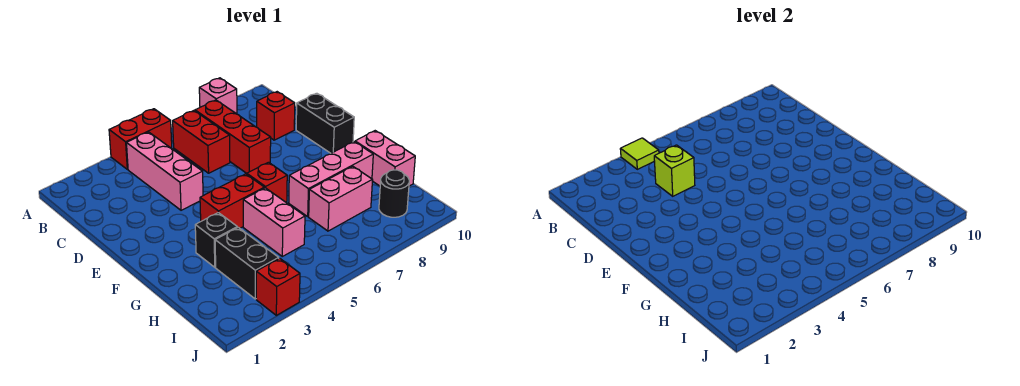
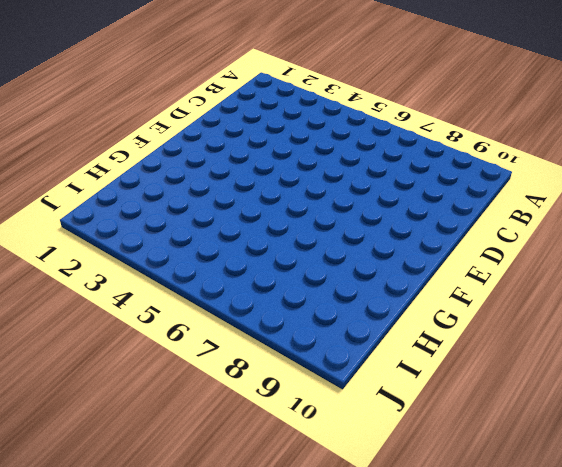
none -> red brick A4:A5 level 1
none -> pink brick A8 level 1
none -> pink brick B4:D4 level 1

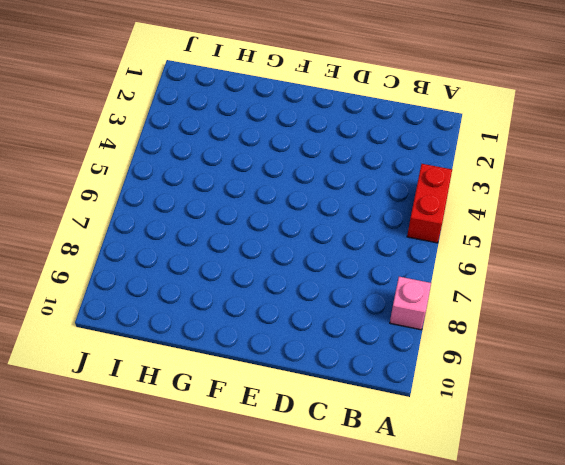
none -> pink brick B4:D4 level 1
none -> red brick B6:C6 level 1
none -> red brick B7:D7 level 1

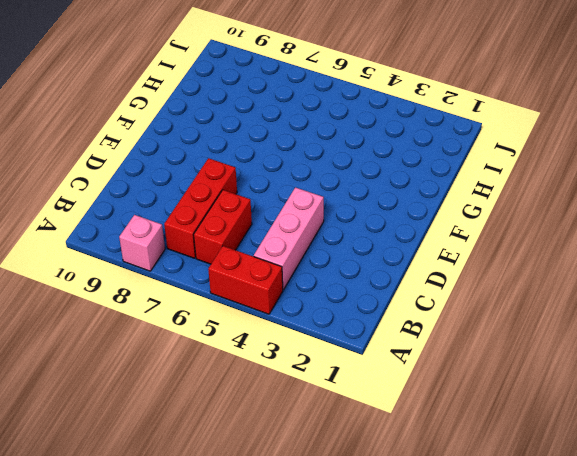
none -> red brick C9 level 1
none -> black brick D10:E10 level 1
none -> red brick F4:F5 level 1

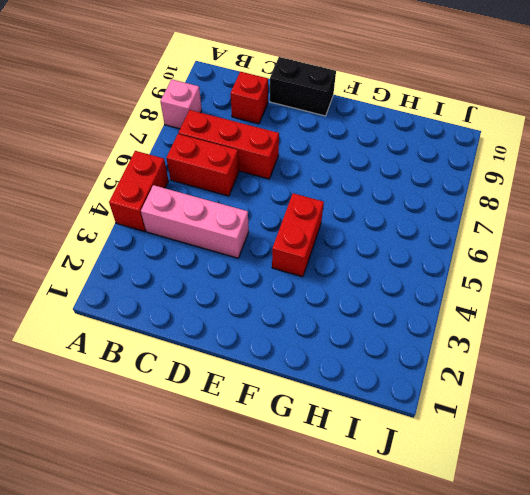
none -> red brick F6 level 1
none -> black brick G3 level 1
none -> pink brick G5:H5 level 1

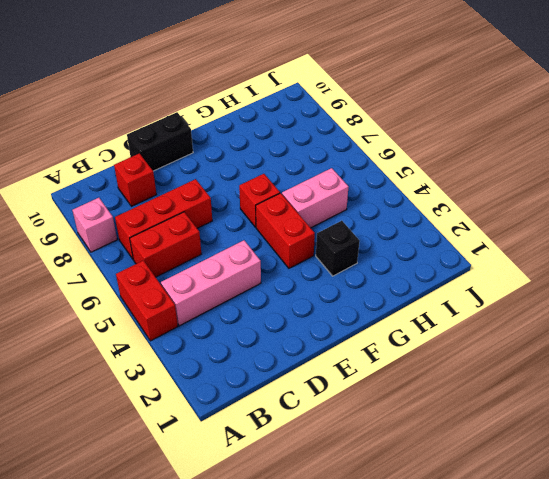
none -> pink brick G7:G9 level 1
none -> pink brick G10:H10 level 1
none -> black brick H3:I3 level 1

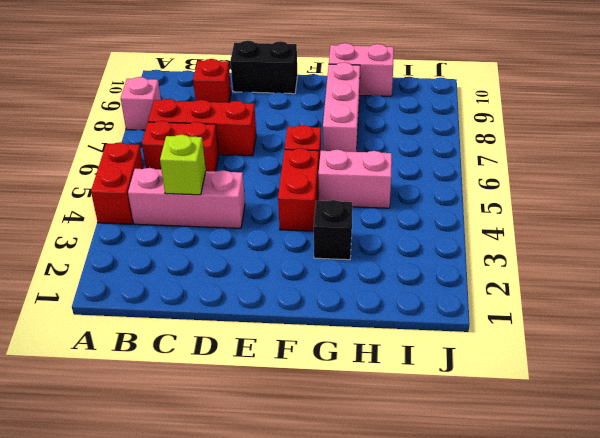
none -> black brick H3:I3 level 1
none -> pink brick H7:H8 level 1
none -> black round brick I9 level 1

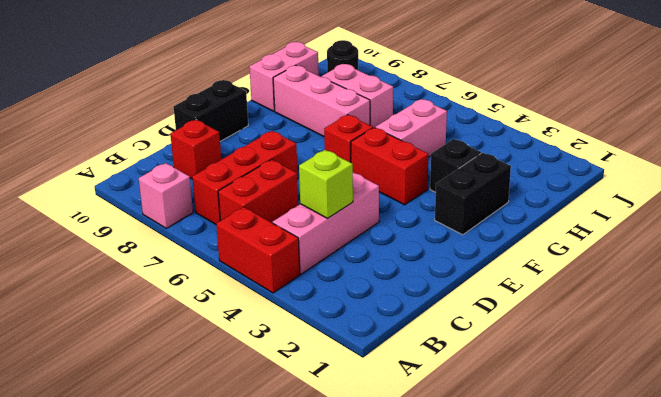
black brick F2:G2 level 1 -> black brick H3:I3 level 1
none -> red brick J3 level 1
none -> lime tile A4 level 2

